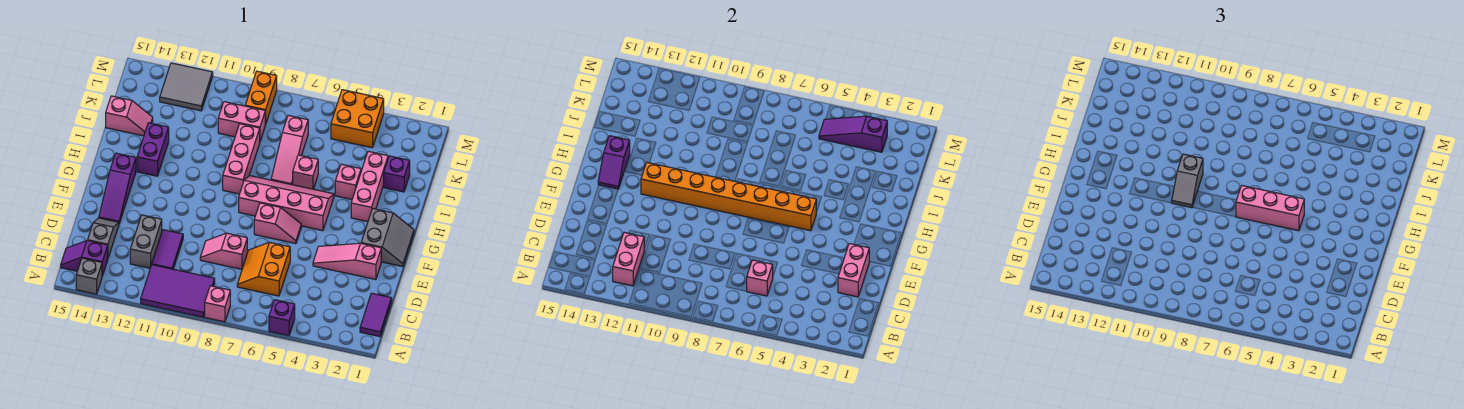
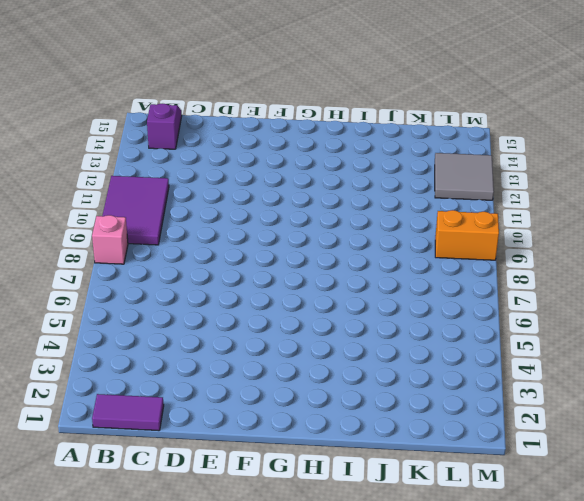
none -> purple brick A5 level 1
none -> grey brick A14 level 1
none -> orange slope C6:D7 level 1 top 6
none -> purple tile C11:D11 level 1

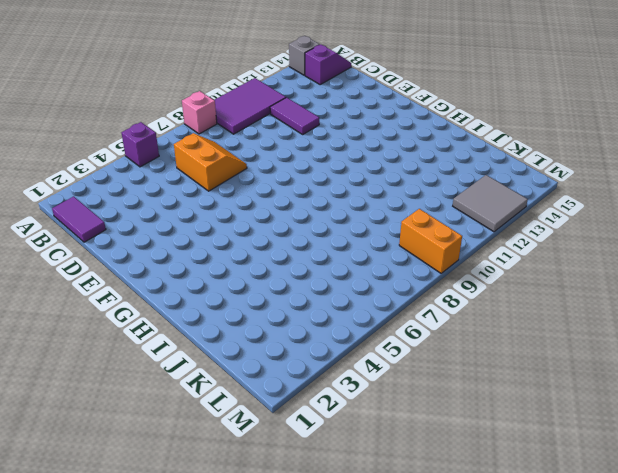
none -> grey brick C12:D12 level 1
none -> grey slope C14:D14 level 1 top C
none -> pink slope D8:D9 level 1 top 8
none -> pink slope E2:E4 level 1 top 2

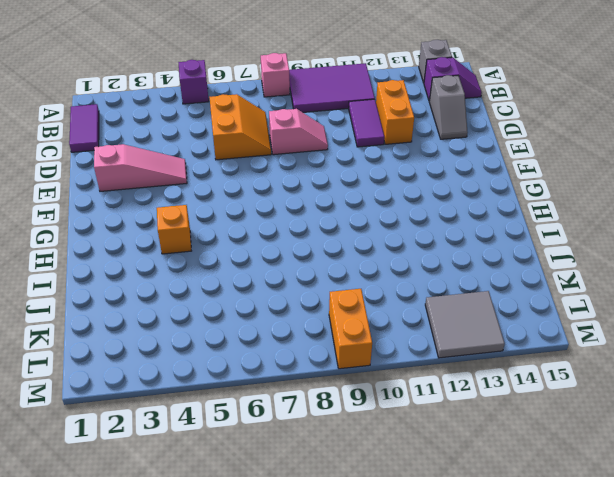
orange brick C12:D12 level 1 -> grey brick C12:D12 level 1
orange brick H4 level 1 -> none
none -> purple slope E14:G14 level 1 top G
none -> grey slope F1:G2 level 1 top 2
none -> pink slope F6:F7 level 1 top 7
none -> pink slope G5:H8 level 1 top G

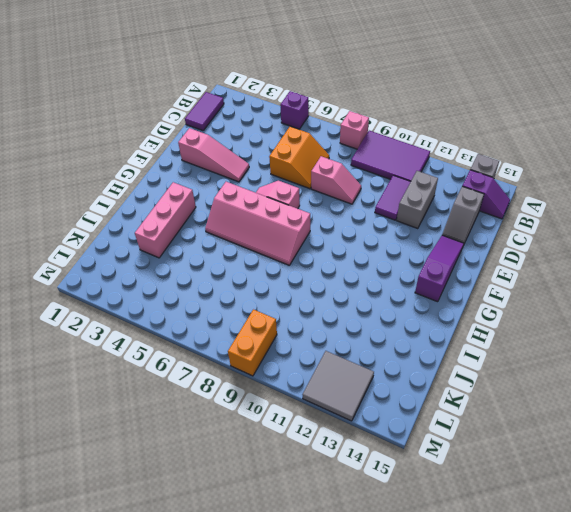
none -> grey slope F1:G2 level 1 top 2
none -> pink brick H9:J9 level 1
none -> purple brick H13:I13 level 1
none -> pink brick I4 level 1

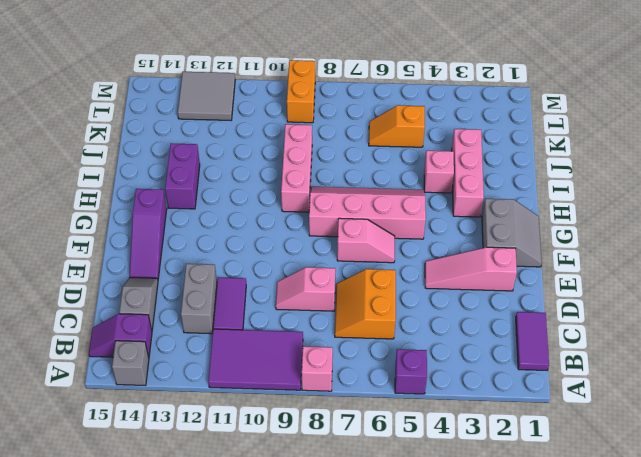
orange slope K5:K6 level 1 top 5 -> none
none -> pink brick I6 level 1
none -> pink slope I7:K7 level 1 top K
none -> purple brick J2 level 1
none -> pink slope J14:J15 level 1 top 15

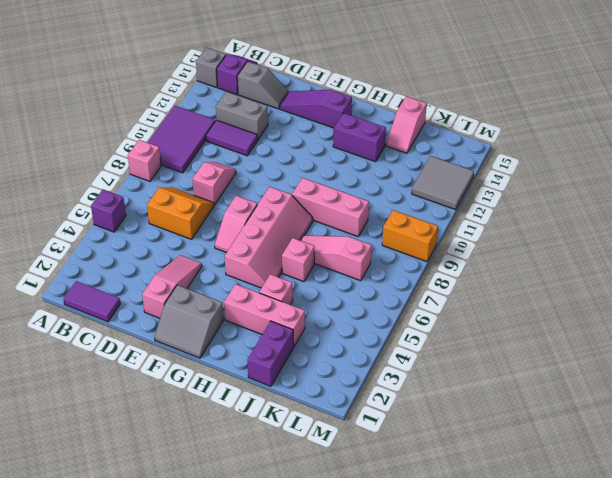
purple brick J1:J2 level 1 -> purple brick J2 level 1
none -> pink brick K9:K10 level 1
none -> orange brick L4:M5 level 1
none -> pink brick B12:C12 level 2
none -> pink brick C6 level 2

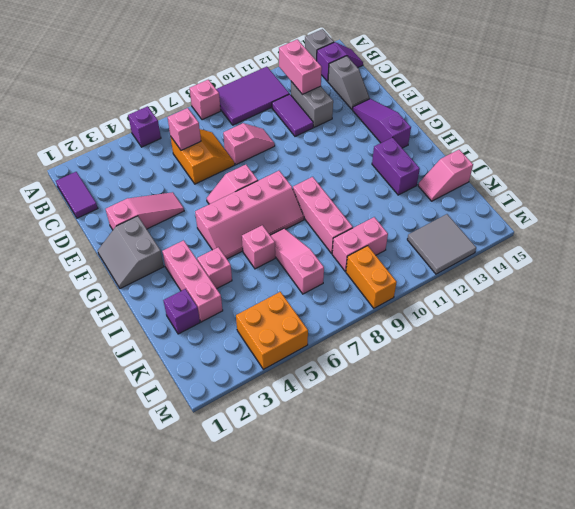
none -> pink brick D2:E2 level 2
none -> orange brick G5:G12 level 2
none -> purple slope G14:H14 level 2 top H
none -> purple slope L3:L5 level 2 top 3

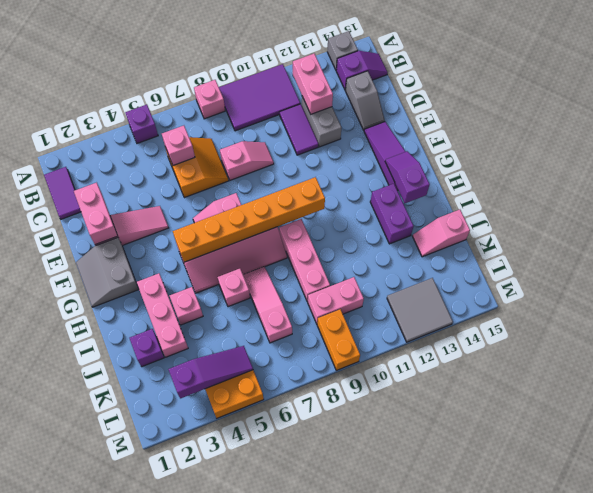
orange brick G5:G10 level 2 -> orange brick G5:G12 level 2
none -> pink brick G5:G7 level 3
none -> grey slope G10:H10 level 3 top H

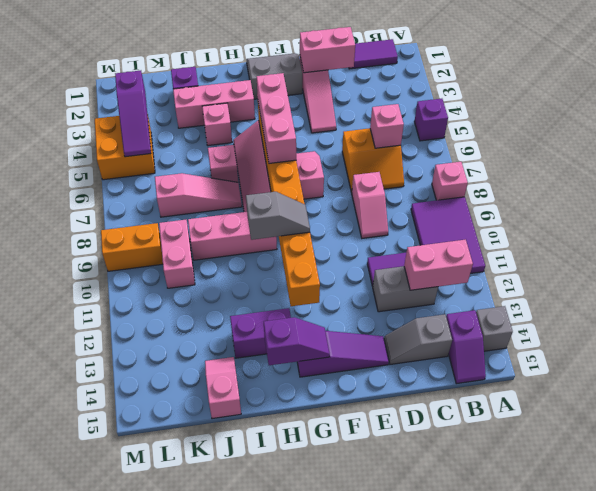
none -> grey tile L12:M13 level 1

